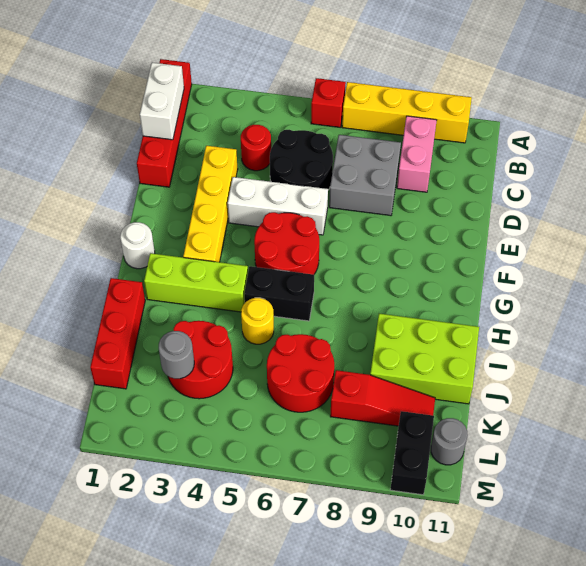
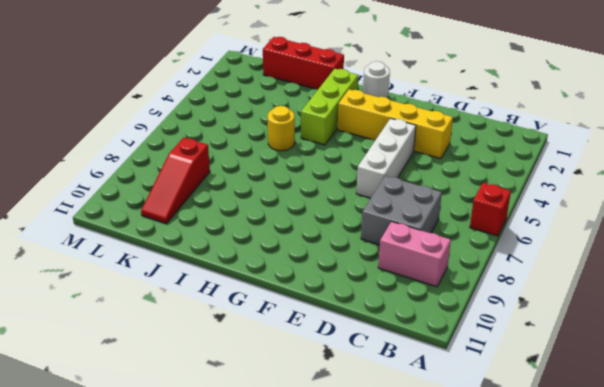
none -> red brick A1:D1 level 1
none -> yellow brick A7:A10 level 1
none -> red round brick C4 level 1

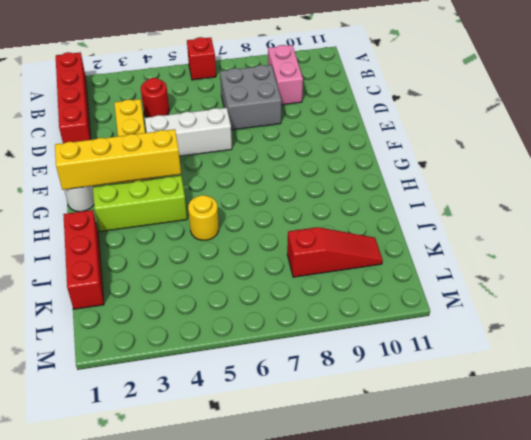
yellow brick G1:G4 level 2 -> yellow brick A7:A10 level 1
none -> black round brick C5:D6 level 1
none -> red round brick F5:G6 level 1
none -> black brick H5:H6 level 1

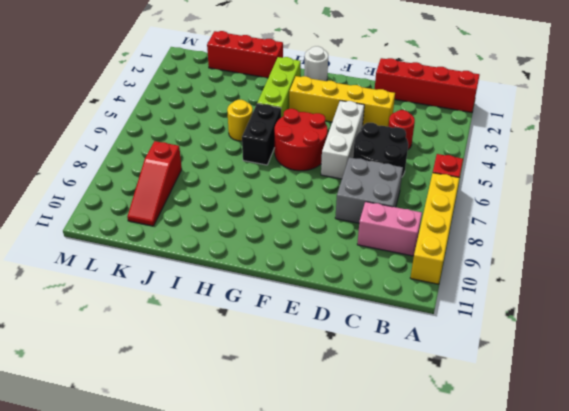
none -> lime brick I9:J11 level 1
none -> red round brick J3:K4 level 1
none -> red round brick J6:K7 level 1

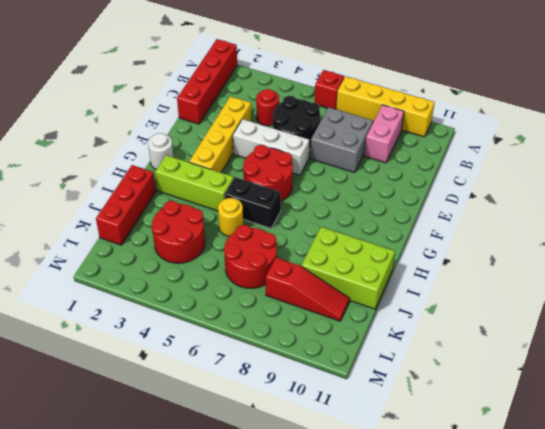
none -> black brick L10:M10 level 1
none -> grey round brick L11 level 1
none -> white brick B1:C1 level 2

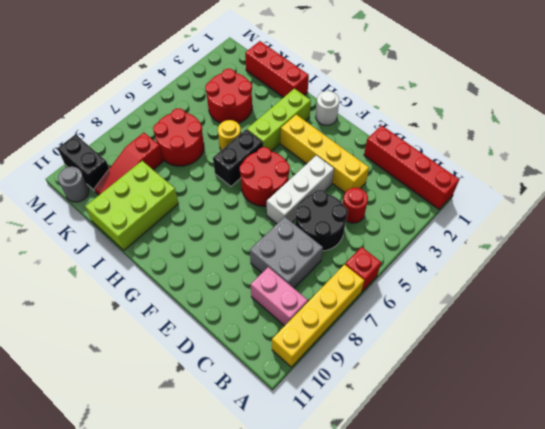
none -> white brick B1:C1 level 2
none -> grey round brick K3 level 2

